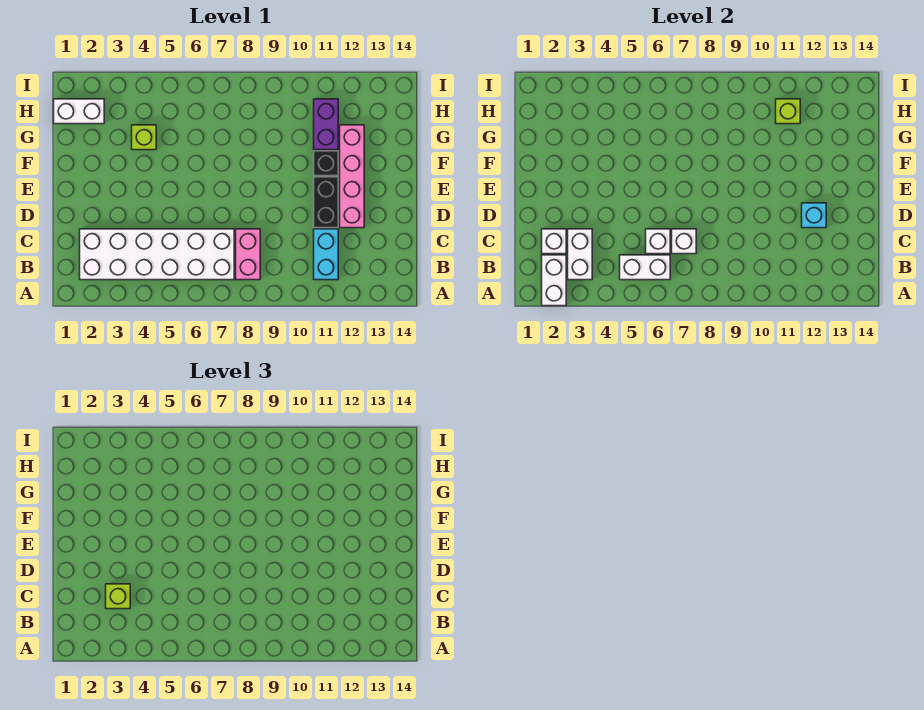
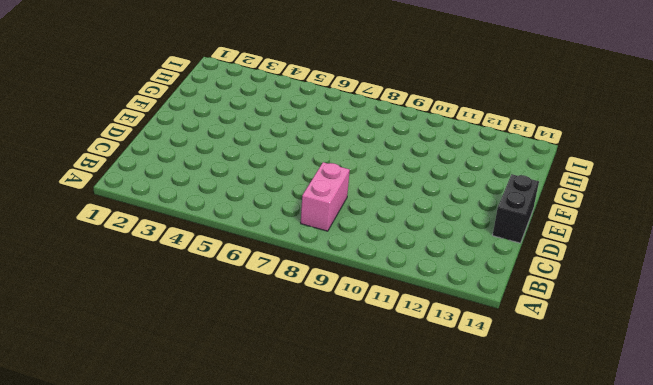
black brick D14:E14 level 1 -> black brick D11:E11 level 1
none -> white brick B2:C7 level 1
none -> cyan brick B11:C11 level 1
none -> pink brick D12:G12 level 1

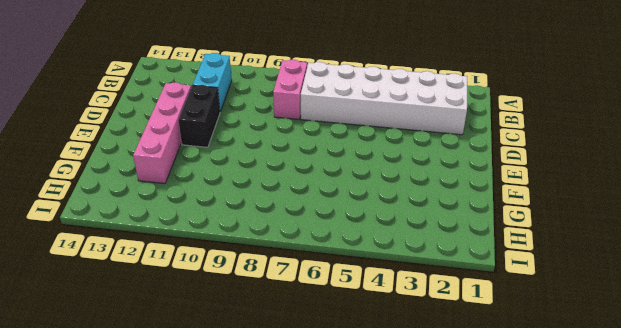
none -> black brick F11 level 1
none -> lime brick G4 level 1
none -> purple brick G11:H11 level 1

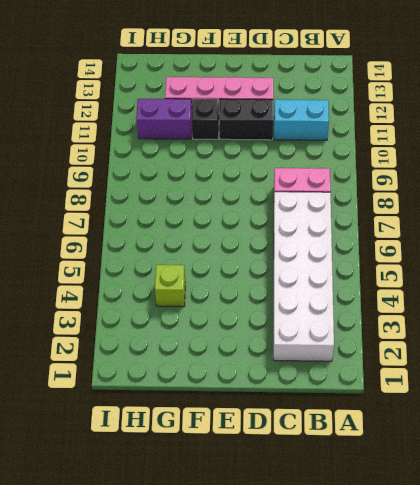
none -> white brick H1:H2 level 1
none -> white brick A2:B2 level 2
none -> white brick B3:C3 level 2

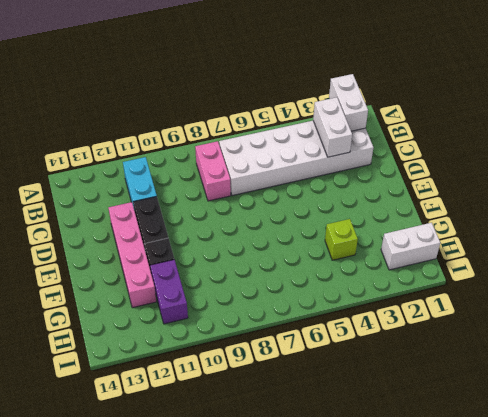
none -> white brick B5:B6 level 2
none -> white brick C2 level 2
none -> white brick C6 level 2

